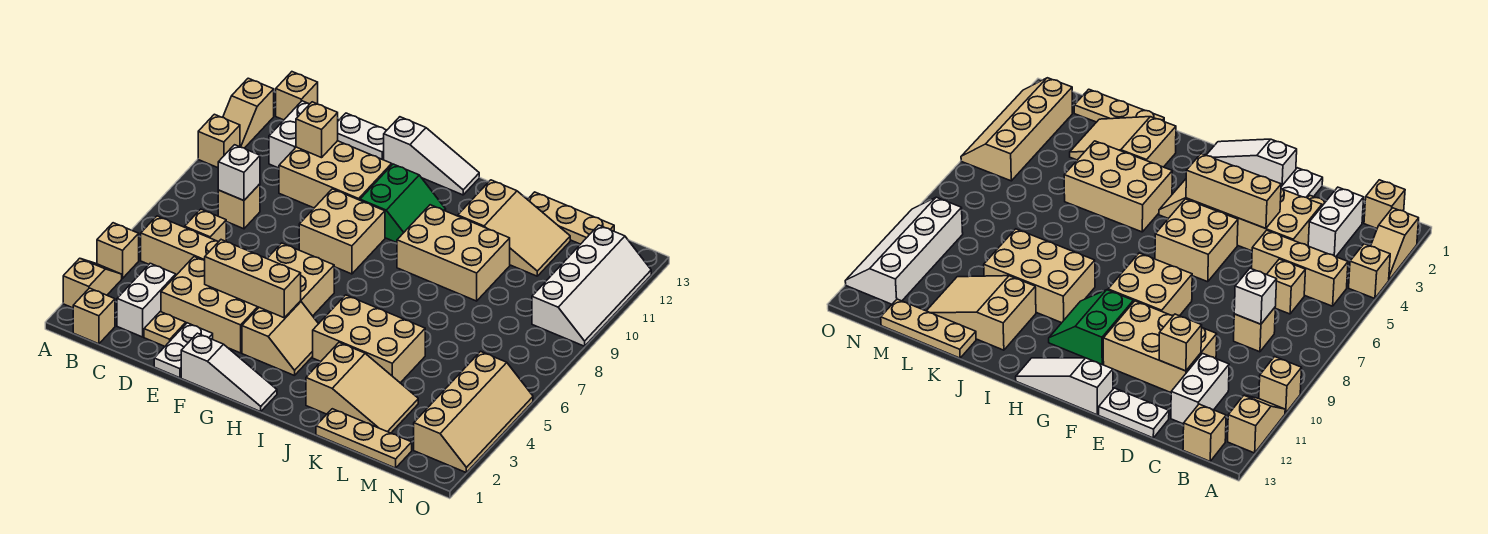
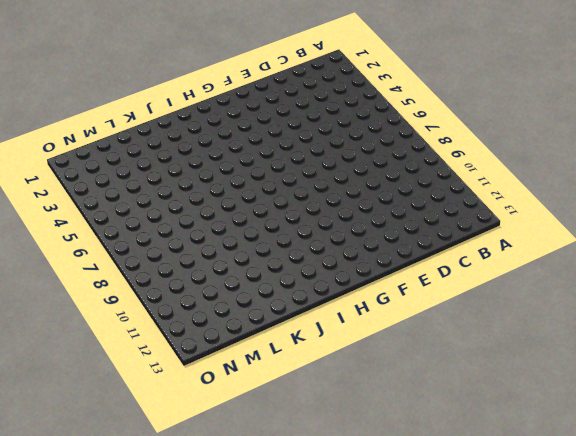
none -> tan slope A2:A3 level 1 top 2
none -> tan brick A4 level 1
none -> tan brick A10 level 1
none -> tan slope A11:A12 level 1 top 12

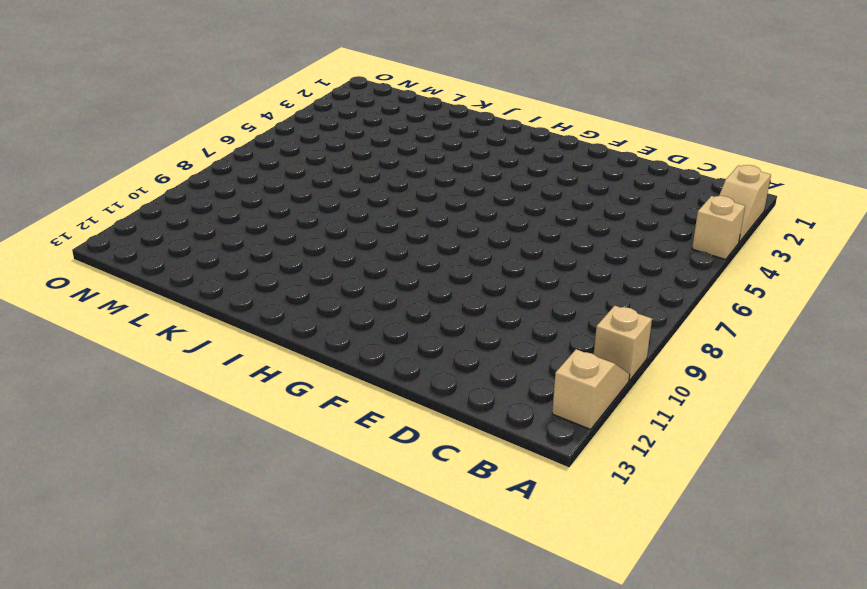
none -> tan brick B1 level 1
none -> tan brick B5:D5 level 1
none -> tan brick B13 level 1
none -> white brick C2:C3 level 1

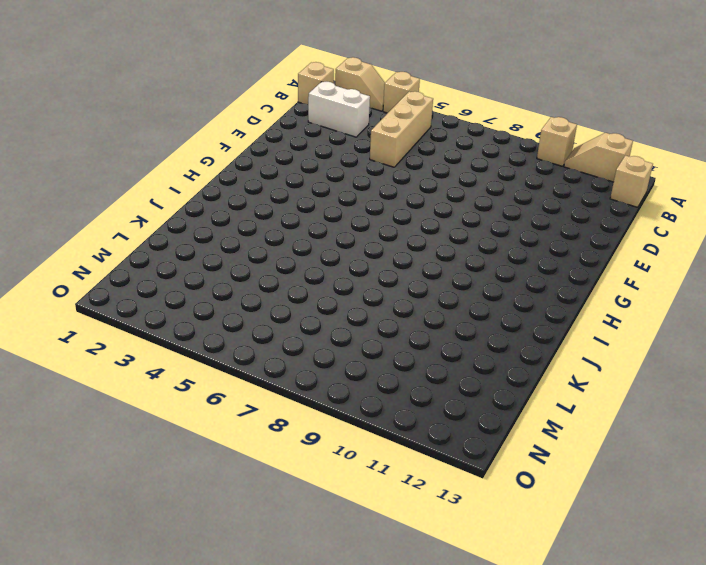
none -> tan brick C6 level 1
none -> tan brick C8 level 1
none -> white brick C11:C12 level 1
none -> tan plate D2 level 1

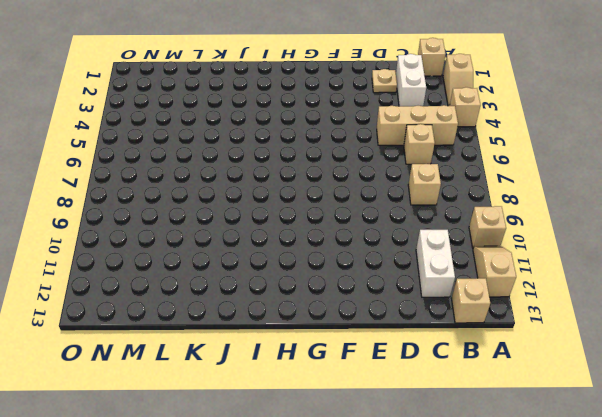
none -> tan brick D3:F4 level 1
none -> tan brick D10:F11 level 1
none -> white plate D13:E13 level 1
none -> white plate E1:E2 level 1

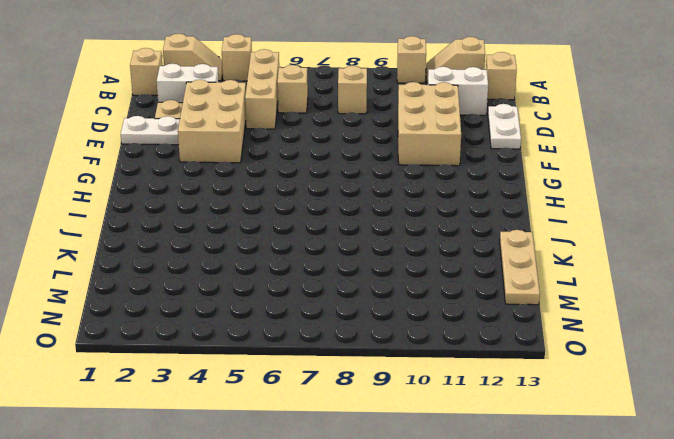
none -> white slope F1:H1 level 1 top F
none -> tan brick F5:G6 level 1
none -> tan brick F8:G9 level 1
none -> white slope F13:H13 level 1 top F

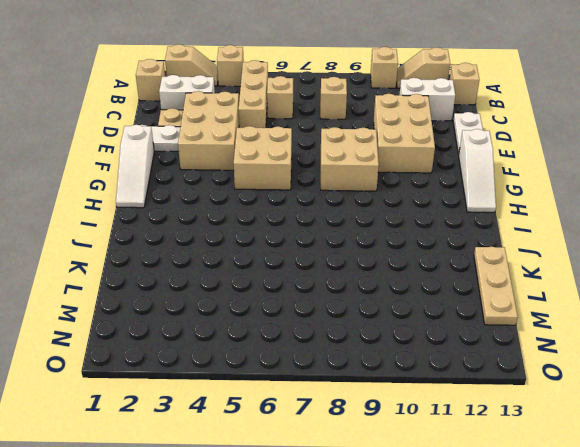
none -> tan slope G3:H4 level 1 top G
none -> green slope G10:H11 level 1 top G
none -> tan brick I4:K5 level 1
none -> tan brick I9:K10 level 1

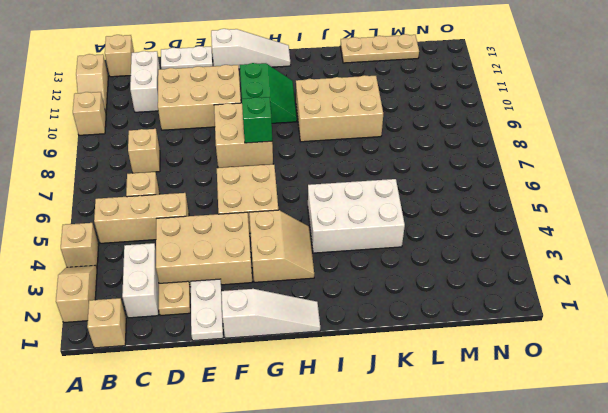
green brick G8 level 2 -> none
white brick I4:K5 level 1 -> tan brick I4:K5 level 1
none -> tan slope J2:L3 level 1 top J
none -> tan slope J11:L12 level 1 top J
none -> tan plate K1:M1 level 1
none -> tan slope N2:O5 level 1 top N

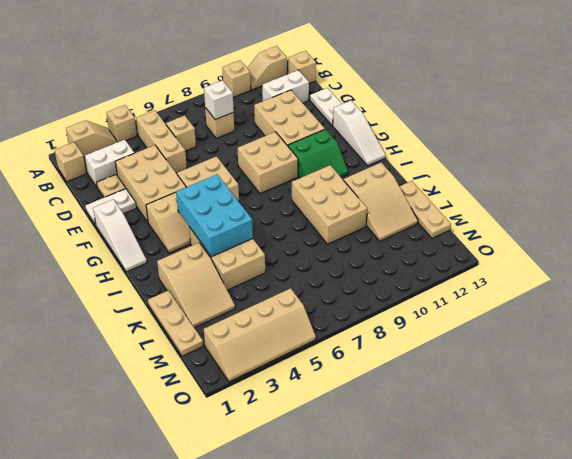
cyan brick H4:J5 level 2 -> none
none -> white slope N9:O12 level 1 top N
none -> tan brick D11 level 2
none -> tan brick E4:G4 level 2

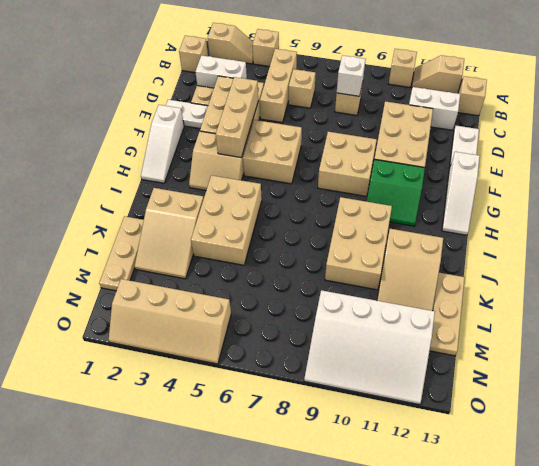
white slope M9:O12 level 1 top M -> white slope N9:O12 level 1 top N
none -> tan brick D11 level 2

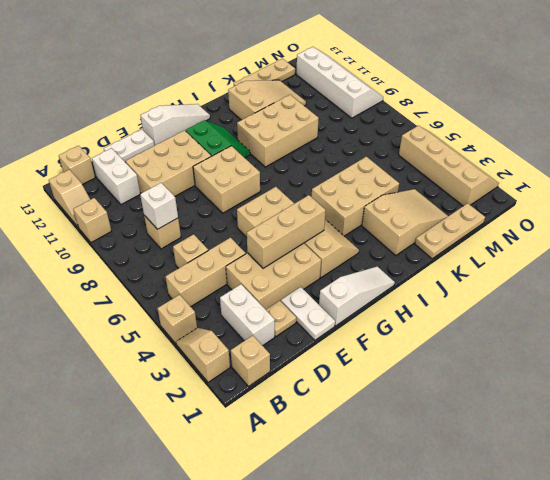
none -> tan brick D11 level 2

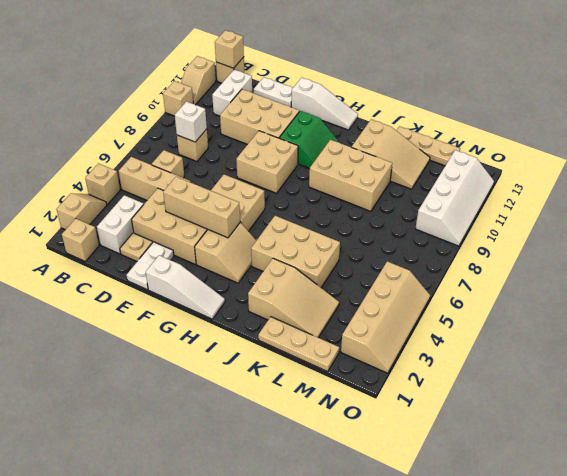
tan brick B13 level 2 -> tan brick D11 level 2

